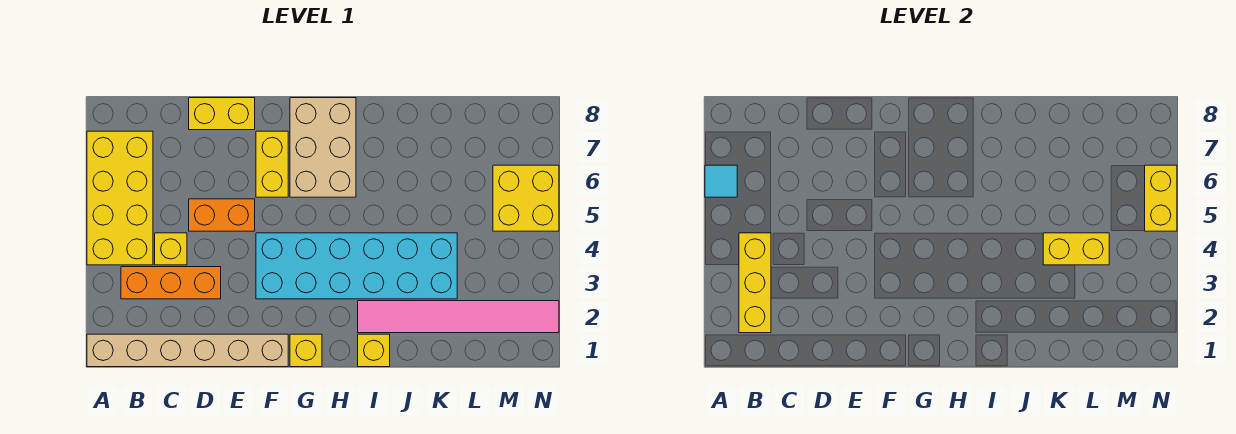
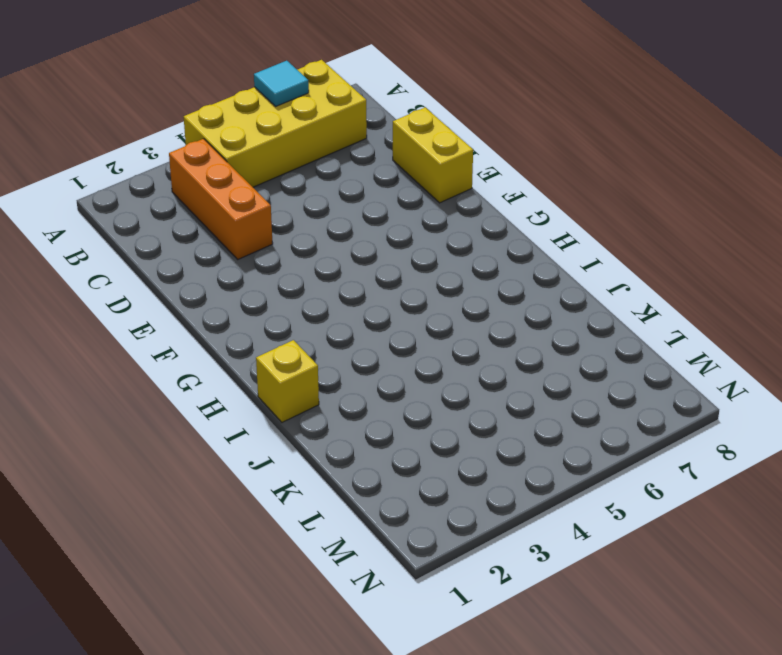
none -> tan brick A1:F1 level 1
none -> yellow brick C4 level 1
none -> orange brick D5:E5 level 1

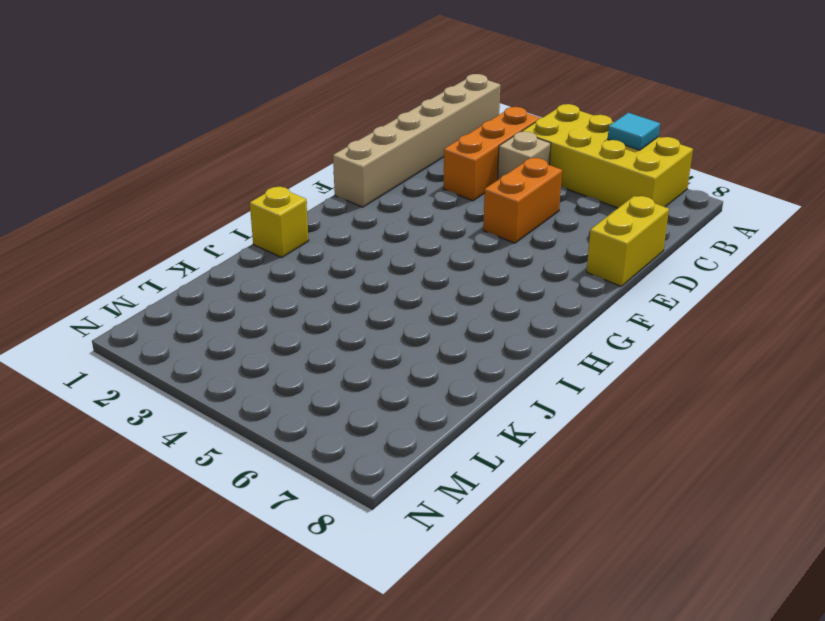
tan brick C4 level 1 -> yellow brick C4 level 1
none -> cyan brick F3:K4 level 1
none -> yellow brick F6:F7 level 1
none -> yellow brick G1 level 1

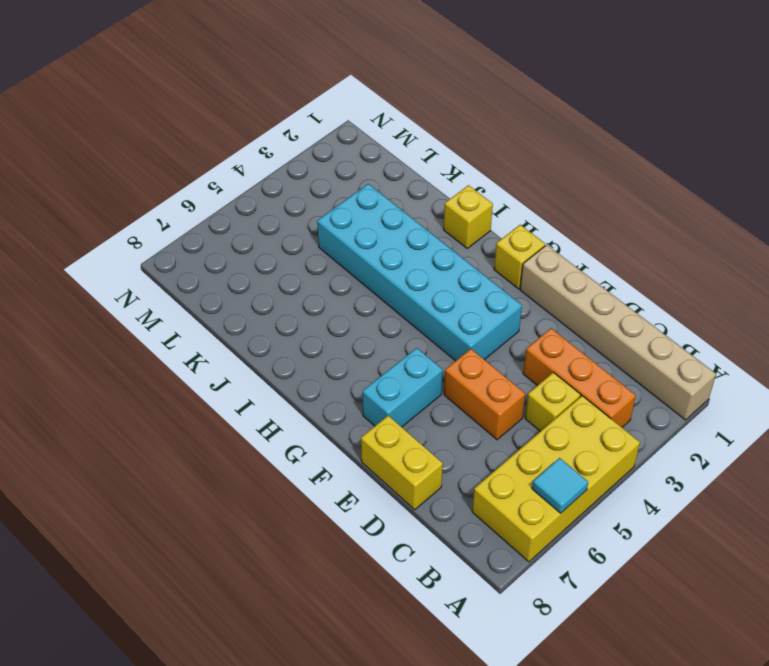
cyan brick F6:F7 level 1 -> yellow brick F6:F7 level 1
none -> tan brick G6:H8 level 1
none -> pink tile I2:N2 level 1
none -> yellow brick M5:N6 level 1

